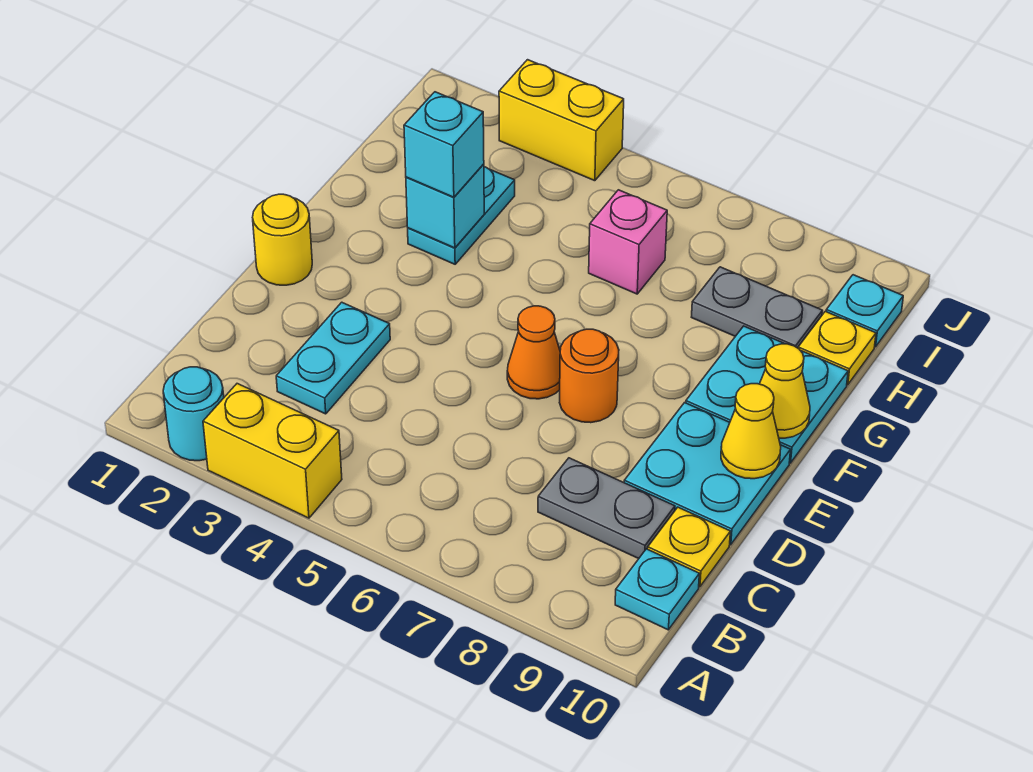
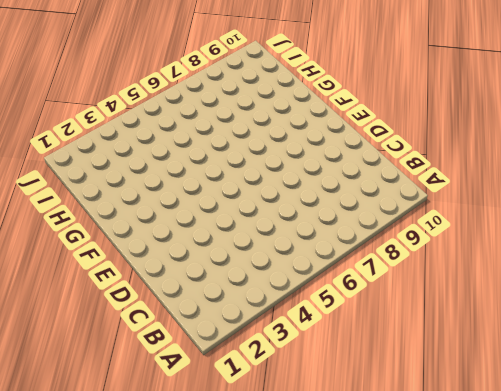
none -> cyan round brick A2 level 1
none -> yellow brick A3:A4 level 1
none -> cyan plate B10 level 1

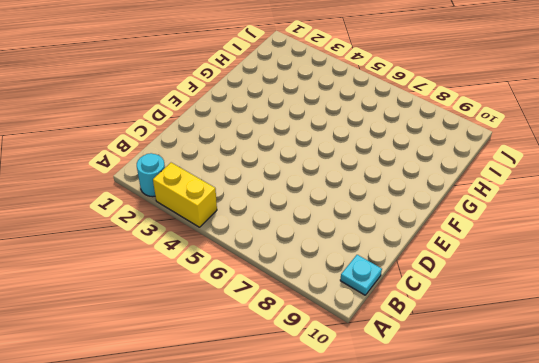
none -> cyan plate C3:D3 level 1
none -> grey plate C8:C9 level 1
none -> yellow plate C10 level 1

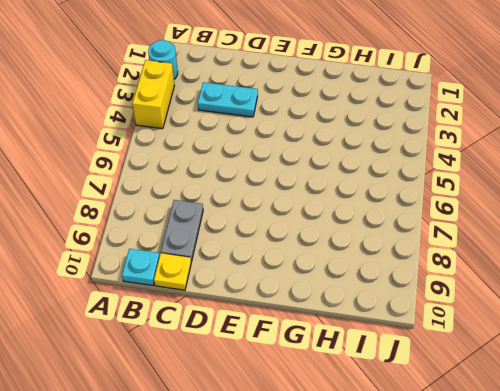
none -> cyan plate D9:E10 level 1
none -> yellow round brick E1 level 1
none -> orange cone E6 level 1

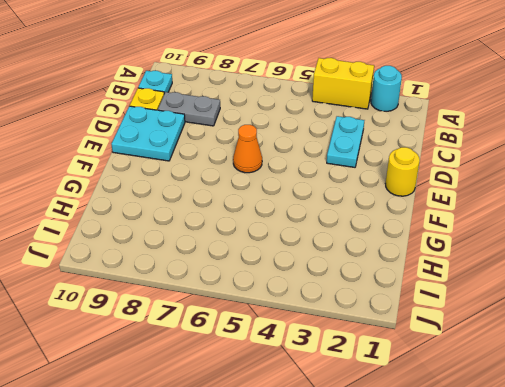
none -> orange round brick E7 level 1
none -> cyan plate F9:G10 level 1
none -> cyan plate G3:H3 level 1

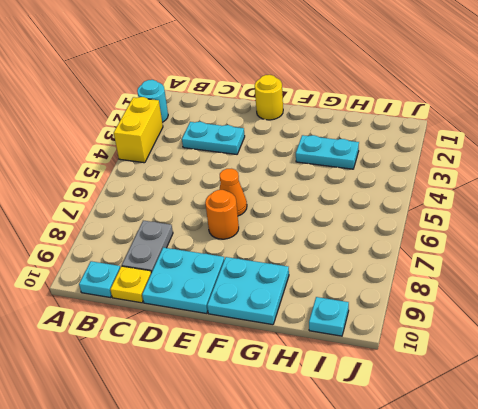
none -> pink brick H6 level 1
none -> grey plate H8:H9 level 1
none -> yellow plate H10 level 1

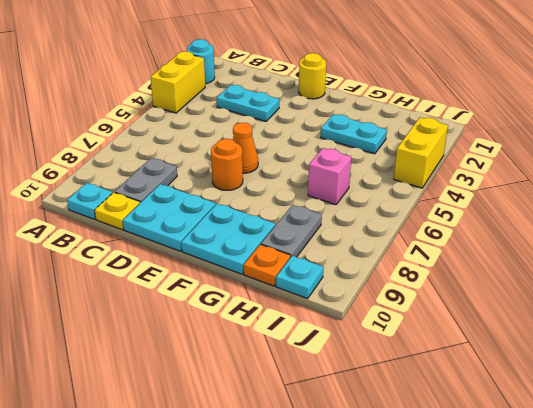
orange plate H10 level 1 -> yellow plate H10 level 1
none -> yellow cone E10 level 2
none -> yellow cone F10 level 2
none -> cyan brick G3 level 2

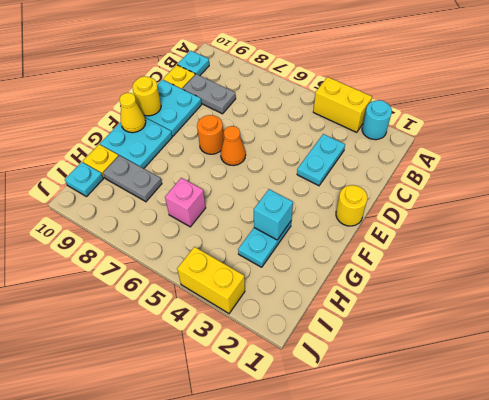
yellow round brick E10 level 2 -> yellow cone E10 level 2
none -> cyan brick G3 level 3

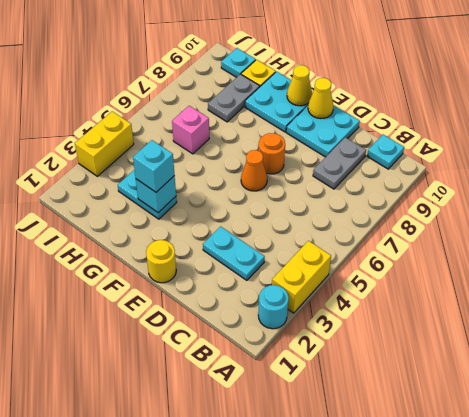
none -> yellow plate C10 level 1

